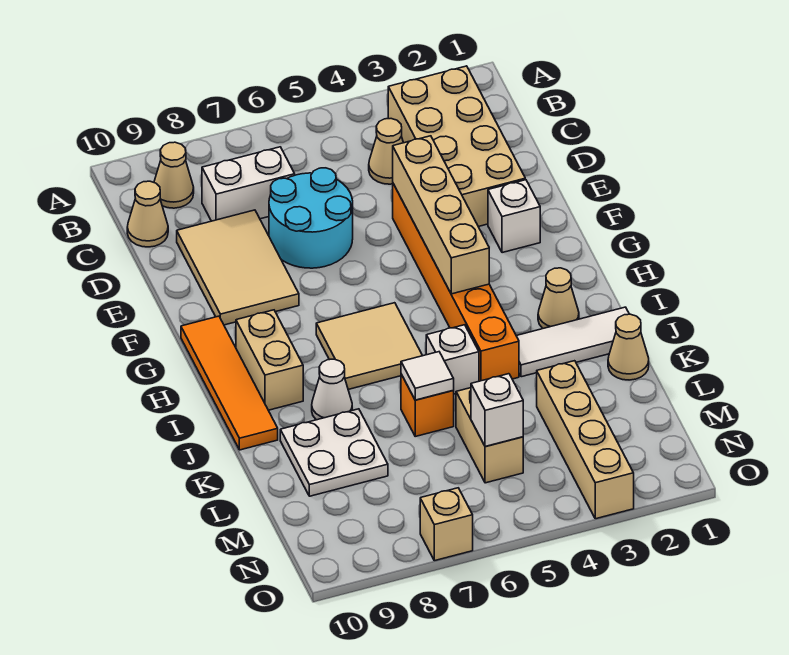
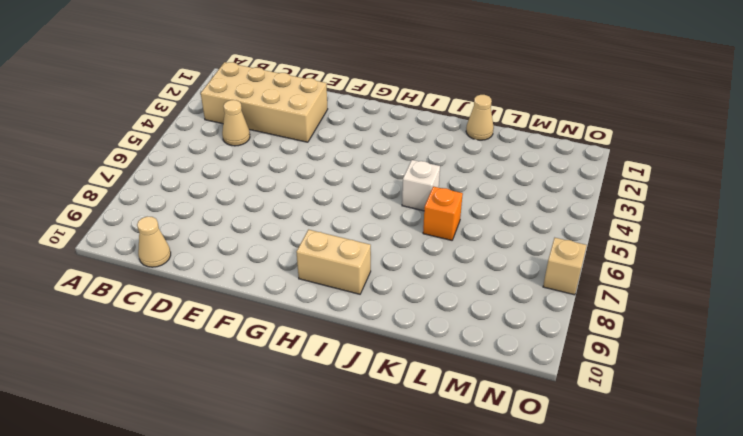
none -> tan cone B9 level 1
none -> white brick C7:C8 level 1
none -> cyan round brick D6:E7 level 1

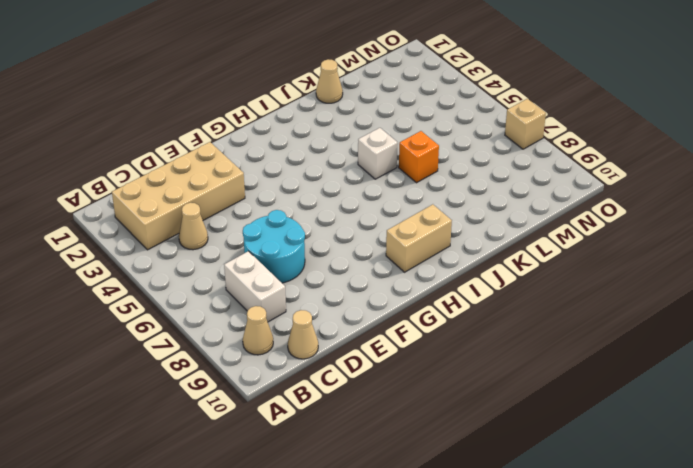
none -> tan tile D8:F9 level 1
none -> orange brick E4:J4 level 1
none -> white brick F2 level 1

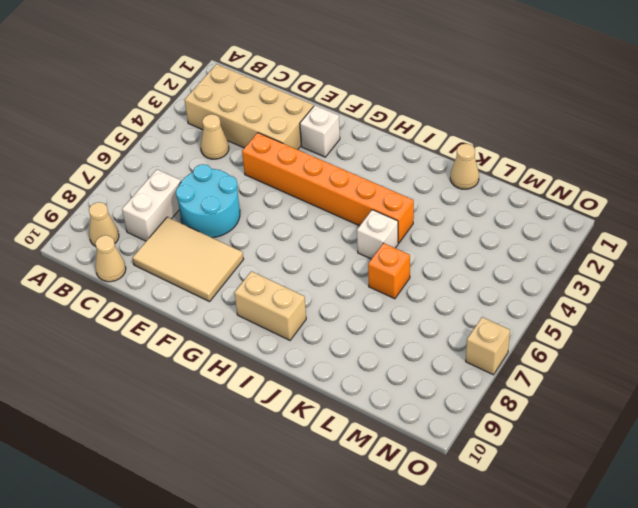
none -> orange tile G10:J10 level 1
none -> tan tile H6:I7 level 1
none -> tan cone I2 level 1

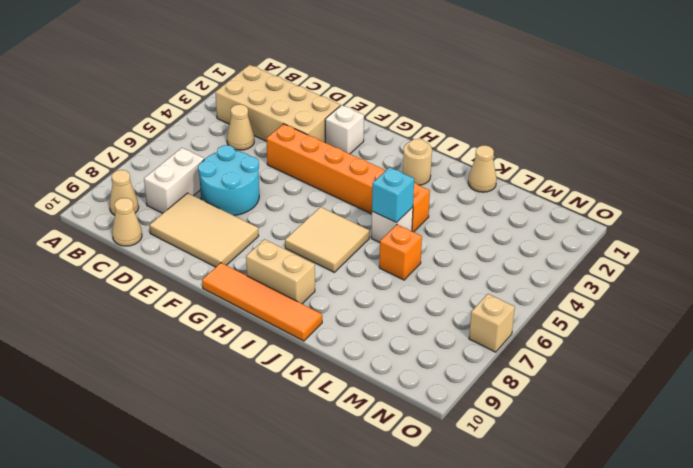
tan round brick I2 level 1 -> tan cone I2 level 1
cyan brick J5 level 2 -> none
none -> white tile J1:J3 level 1
none -> white cone J8 level 1
none -> white plate K8:L9 level 1

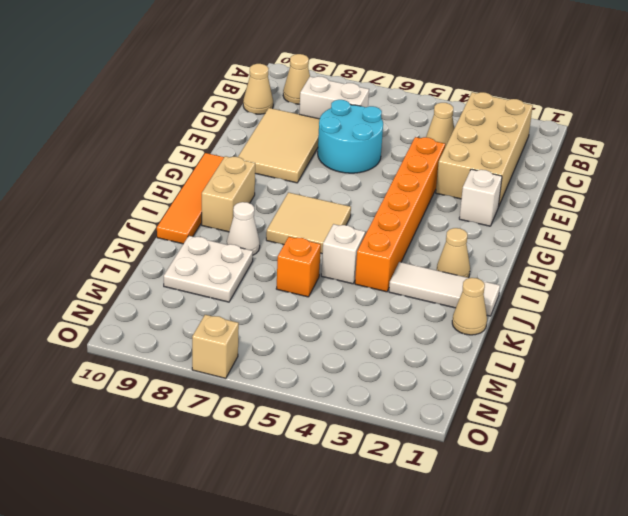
none -> tan brick L3:O3 level 1
none -> tan brick L5:M5 level 1
none -> tan brick E4:H4 level 2

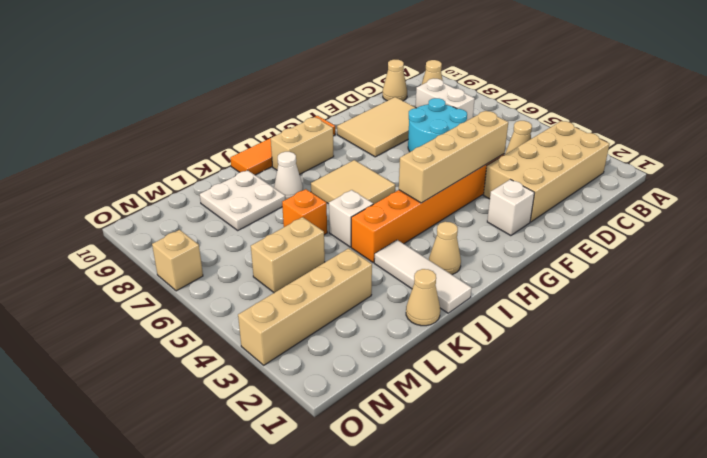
none -> white tile K6 level 2
none -> white brick M5 level 2

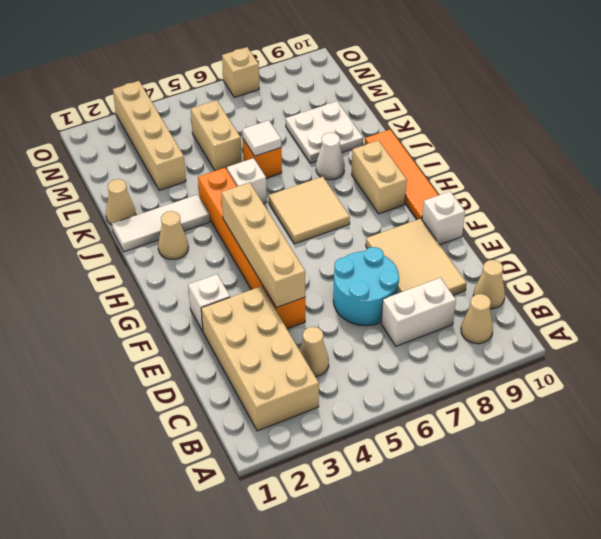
white brick F10 level 1 -> white brick M5 level 2

